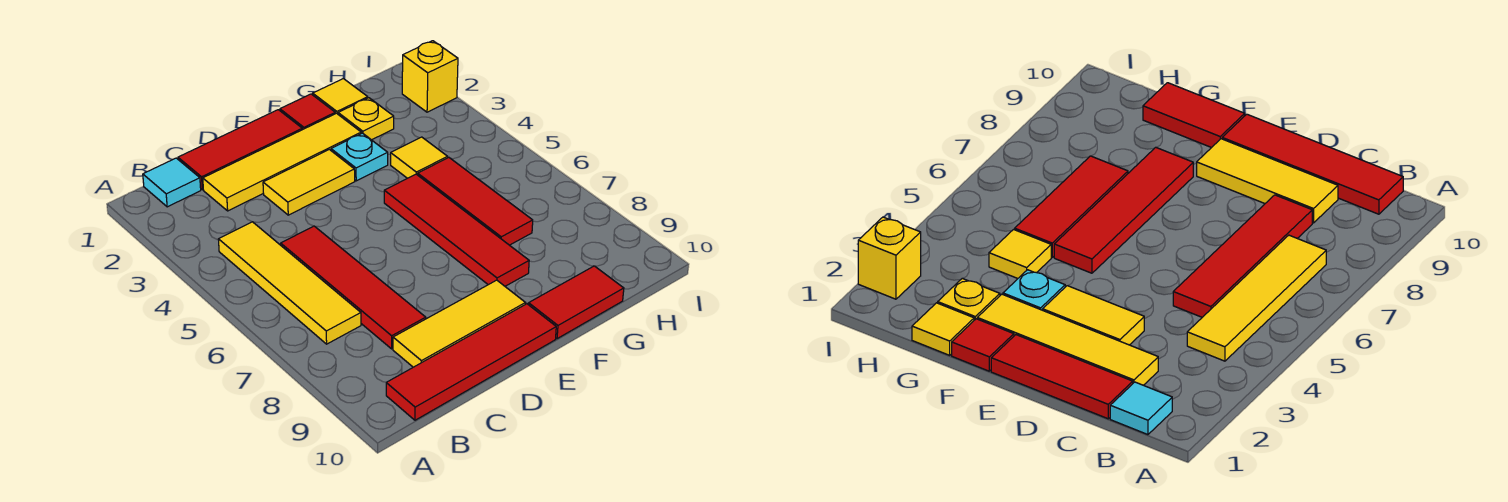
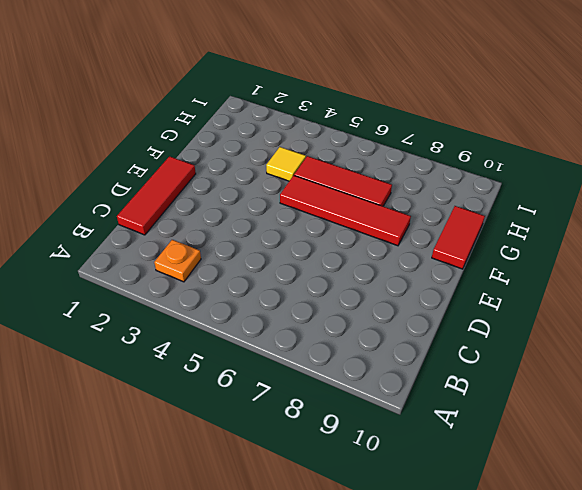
orange plate B3 level 1 -> none
none -> cyan tile B1 level 1
none -> yellow tile B4:B7 level 1
none -> red tile B10:E10 level 1

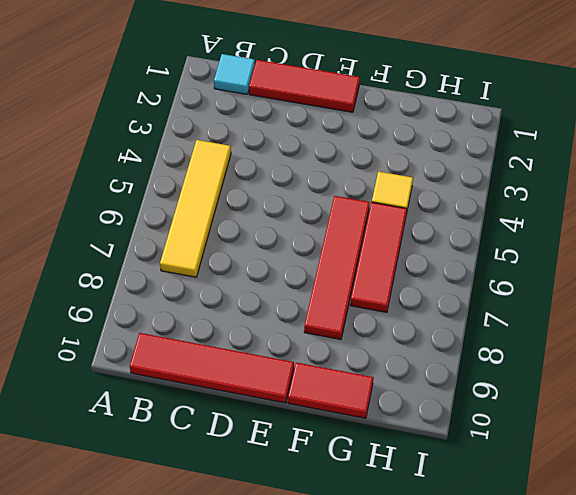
none -> yellow tile C2:F2 level 1
none -> red tile C5:C8 level 1
none -> yellow tile C9:E9 level 1

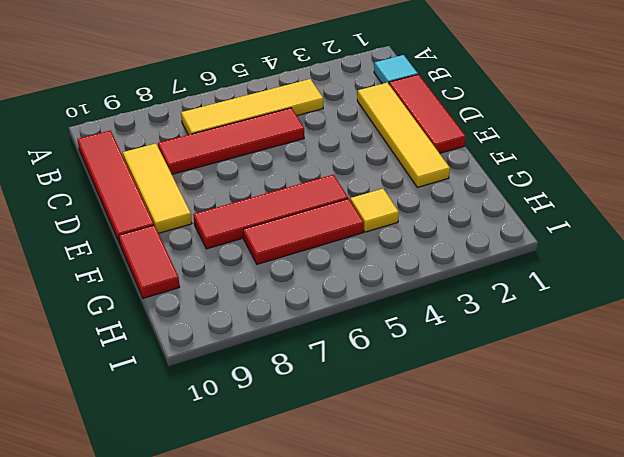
none -> yellow tile D3:E3 level 1
none -> red tile F1 level 1
none -> cyan plate F3 level 1

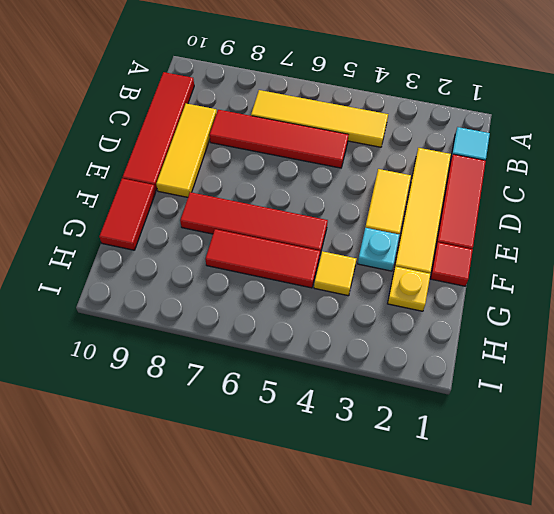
none -> yellow tile G1 level 1
none -> yellow brick I2 level 1

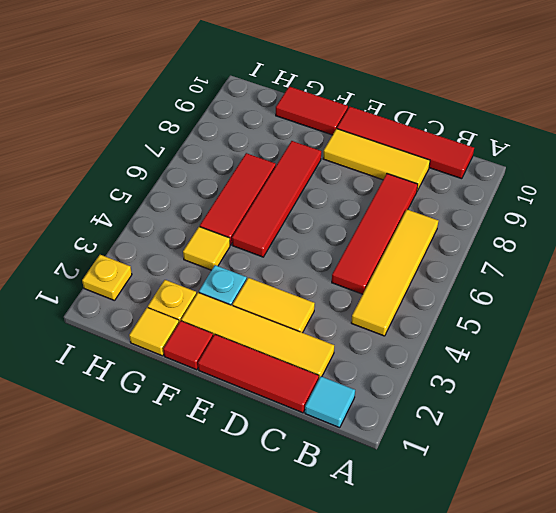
yellow plate I2 level 1 -> yellow brick I2 level 1

